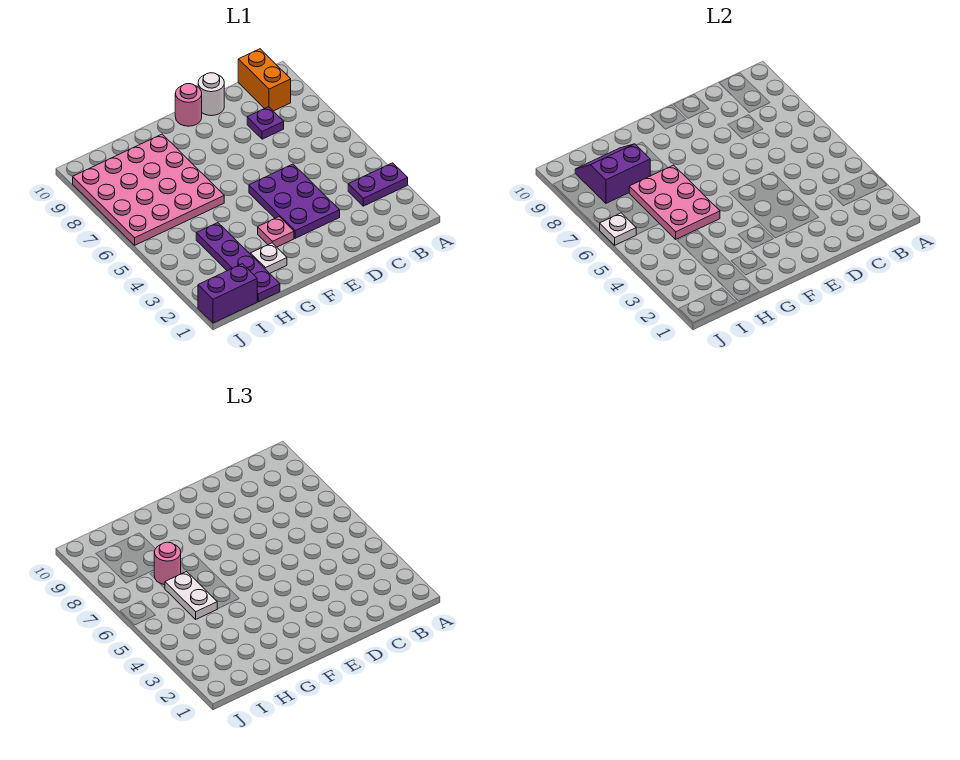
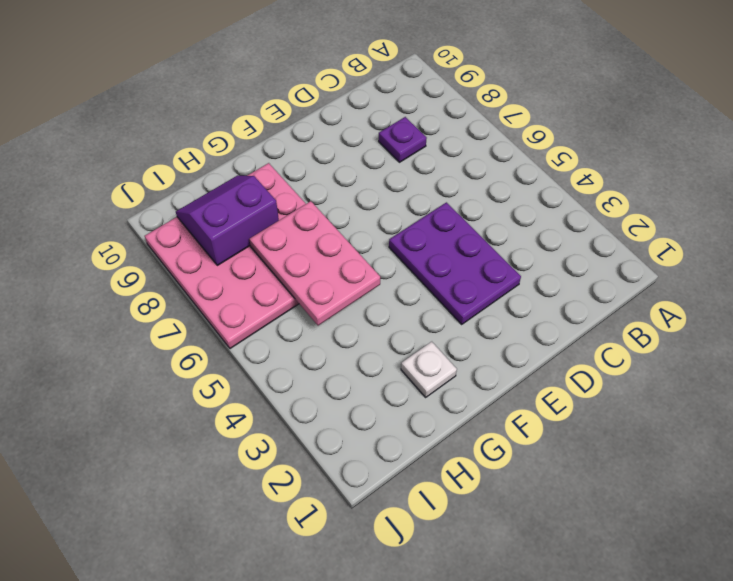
none -> purple plate A3:B3 level 1
none -> orange brick B9:B10 level 1
none -> white round brick D10 level 1

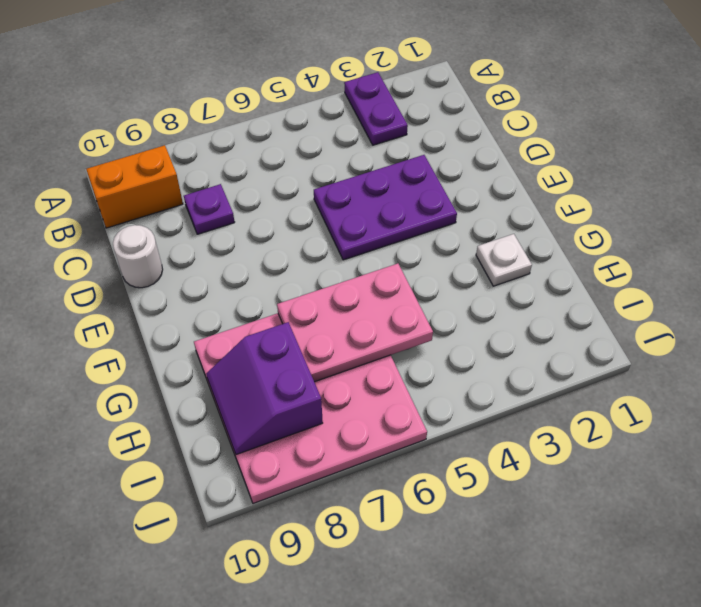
none -> pink round brick E10 level 1
none -> pink plate F3 level 1
none -> purple plate H1:H4 level 1

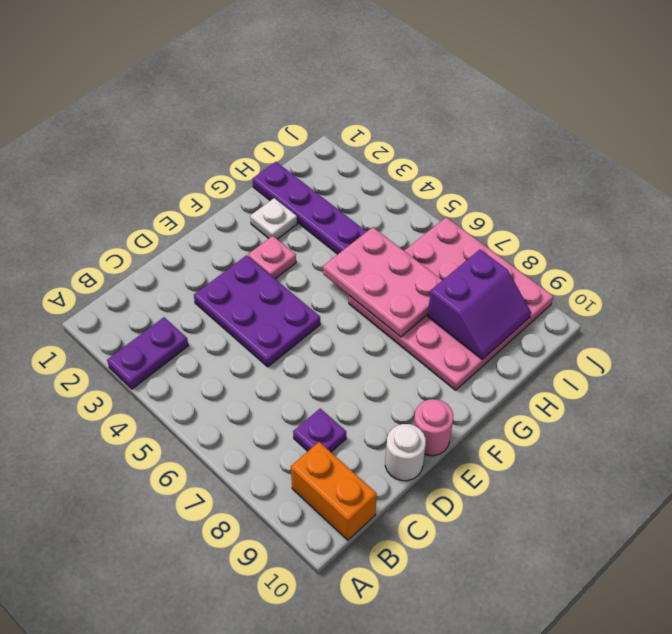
none -> purple brick I1:J1 level 1
none -> white plate J6 level 2
none -> white plate H5:H6 level 3

